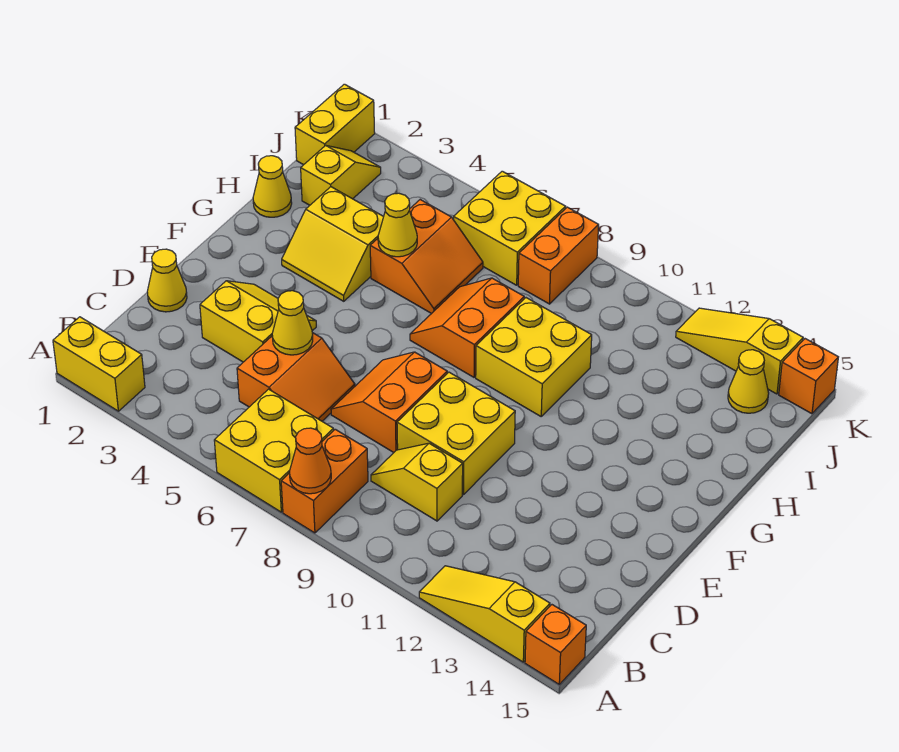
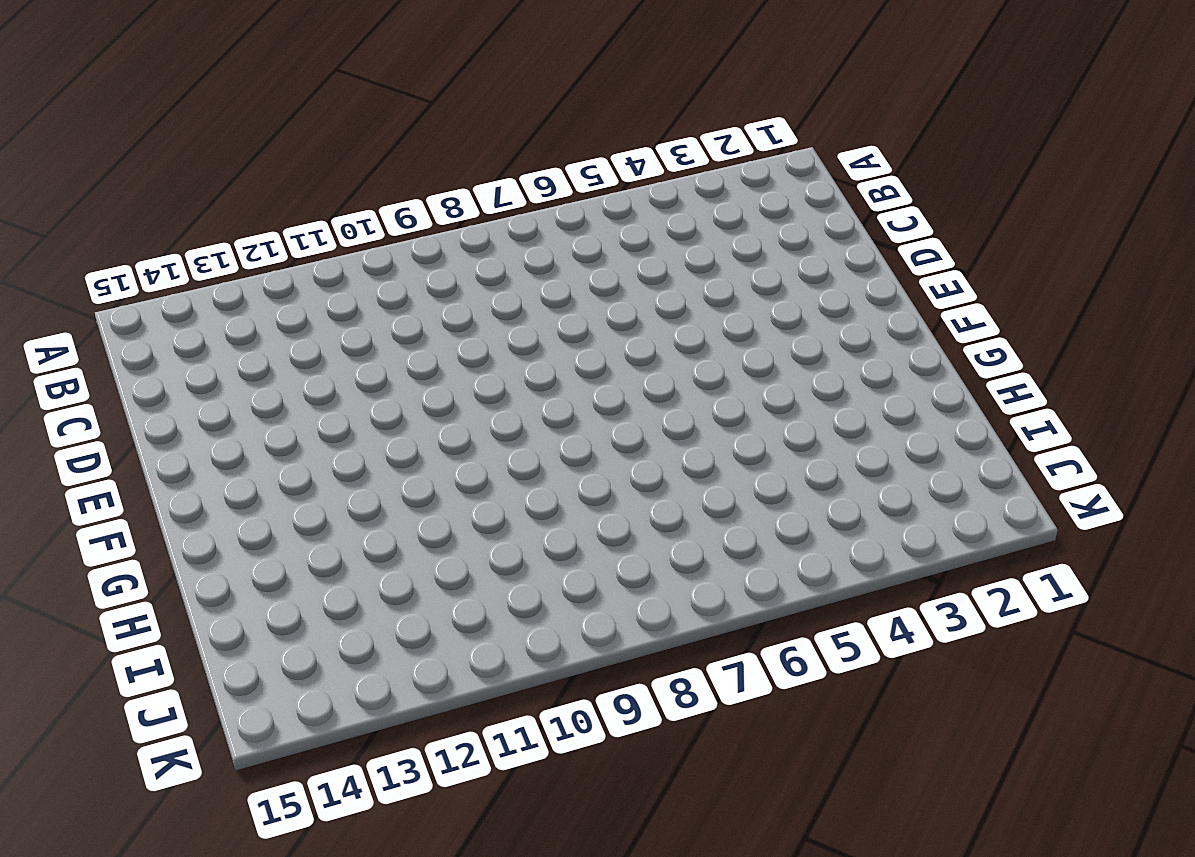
none -> yellow brick A1:A2 level 1
none -> yellow brick A6:B7 level 1
none -> orange brick A8:B8 level 1

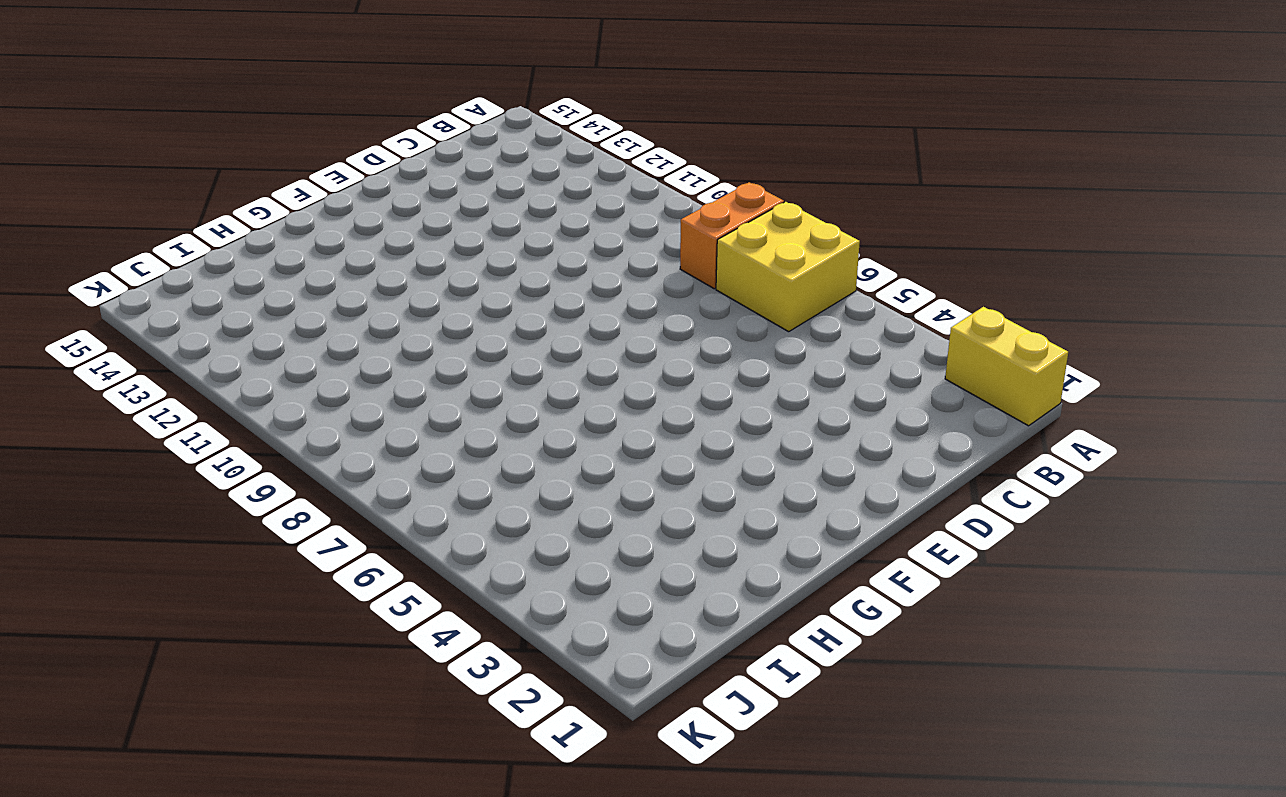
none -> yellow slope A12:A14 level 1 top 14
none -> orange brick A15 level 1
none -> orange slope C5:D6 level 1 top 5

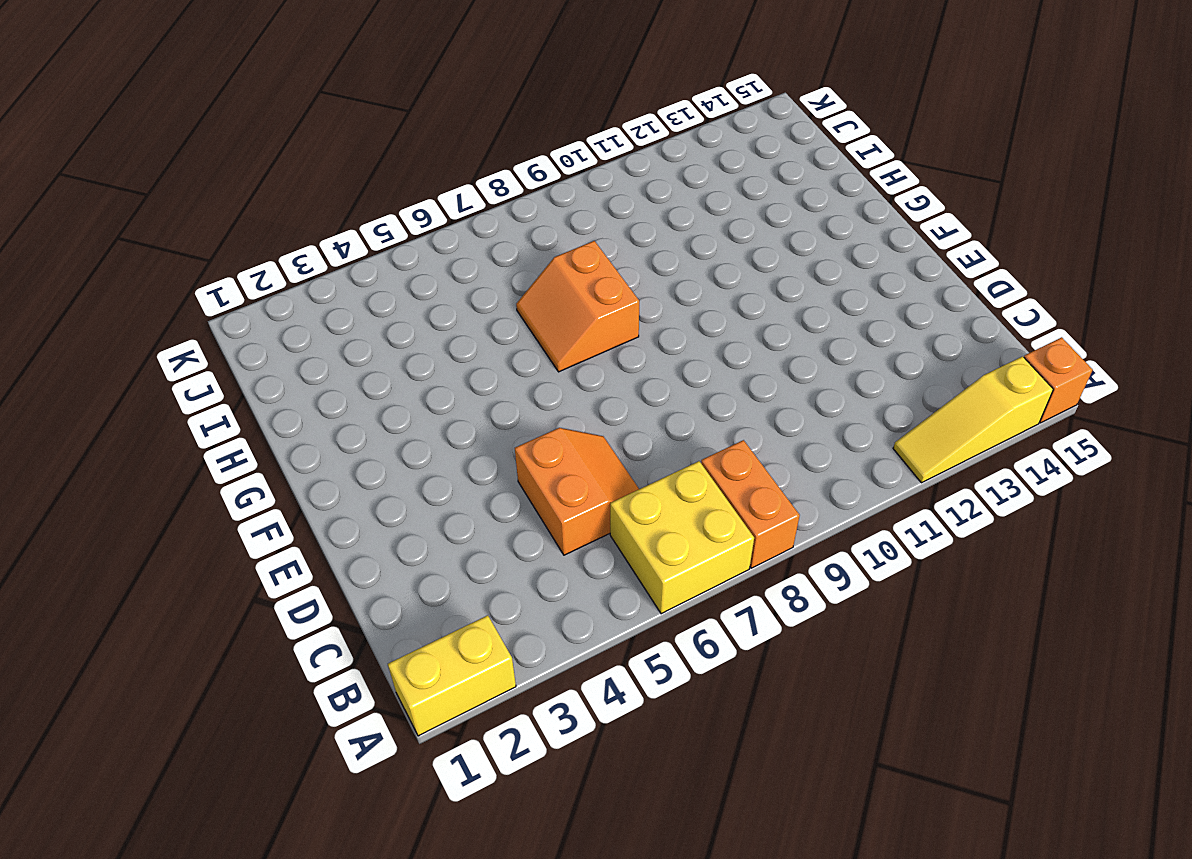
none -> yellow slope C9:C10 level 1 top 10
none -> yellow cone D1 level 1
none -> yellow slope D3:E4 level 1 top D

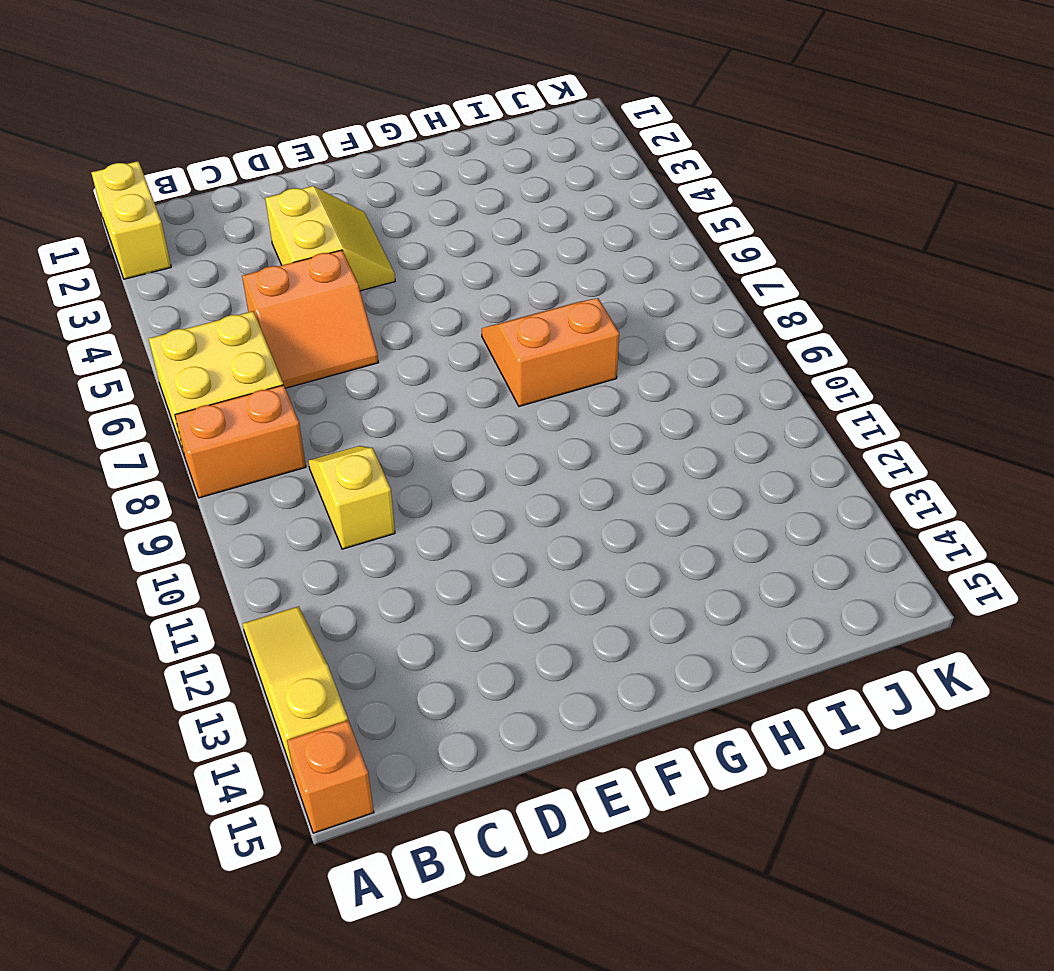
none -> yellow cone D1 level 1
none -> orange slope D7:E8 level 1 top 8
none -> yellow brick D9:E10 level 1

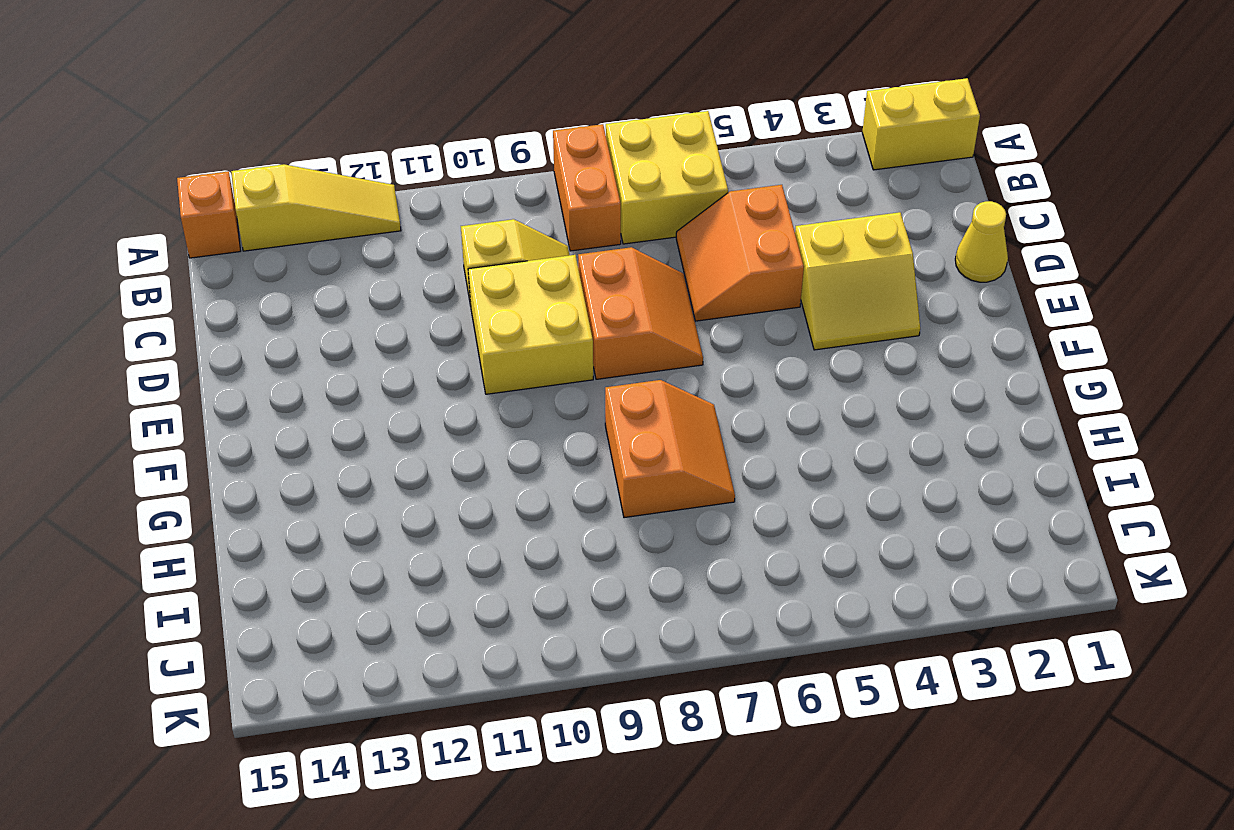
none -> yellow slope G3:H4 level 1 top H
none -> yellow brick G9:H10 level 1
none -> yellow cone H1 level 1

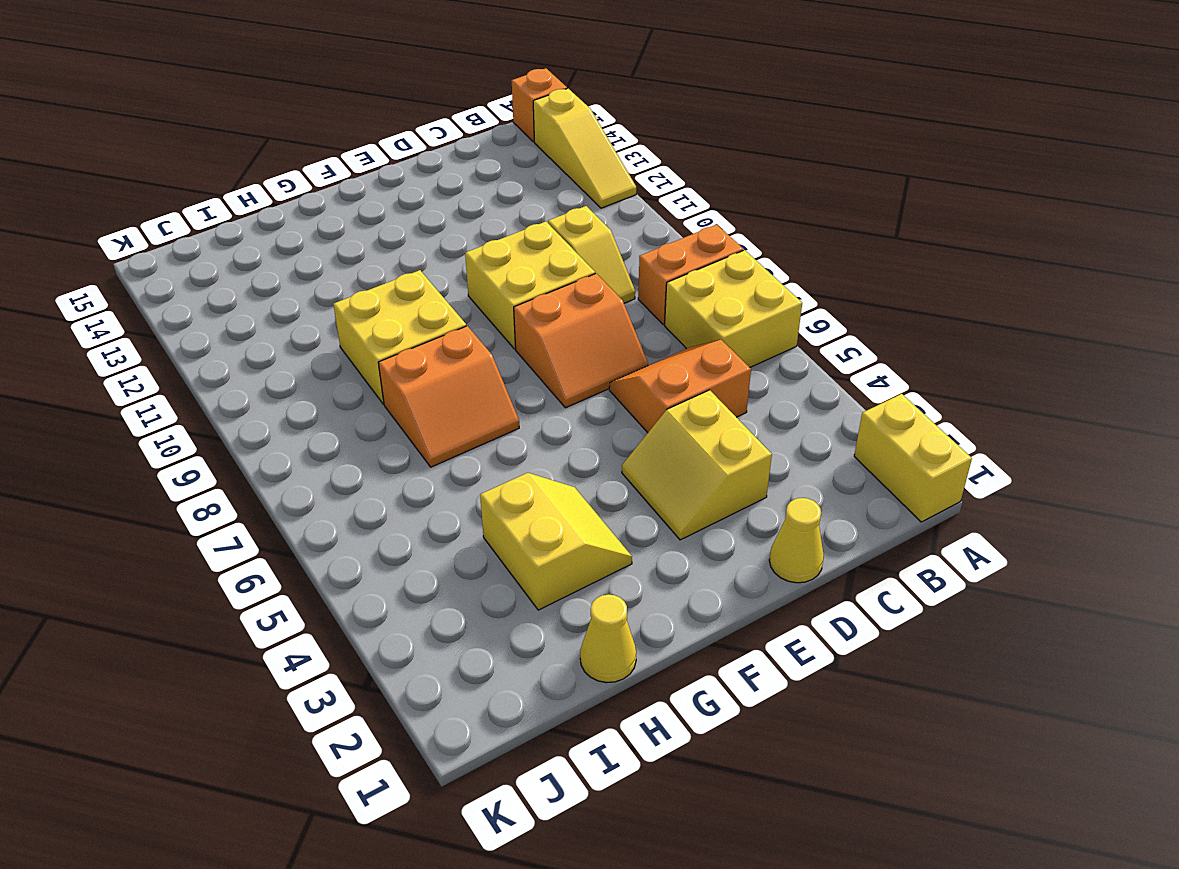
none -> orange slope H5:I6 level 1 top 5
none -> yellow slope I2:J2 level 1 top I
none -> yellow brick J1:K1 level 1

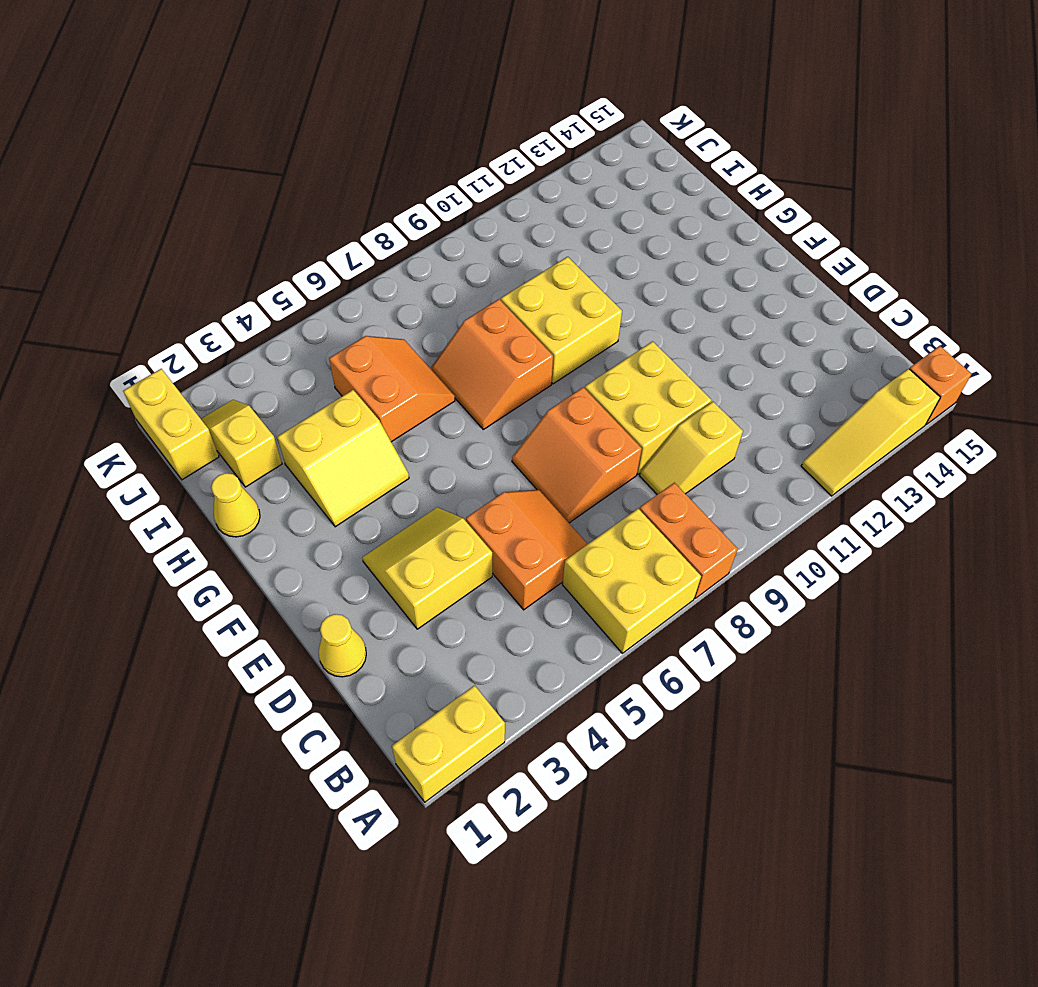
none -> yellow brick J6:K7 level 1
none -> orange brick J8:K8 level 1
none -> yellow cone J14 level 1

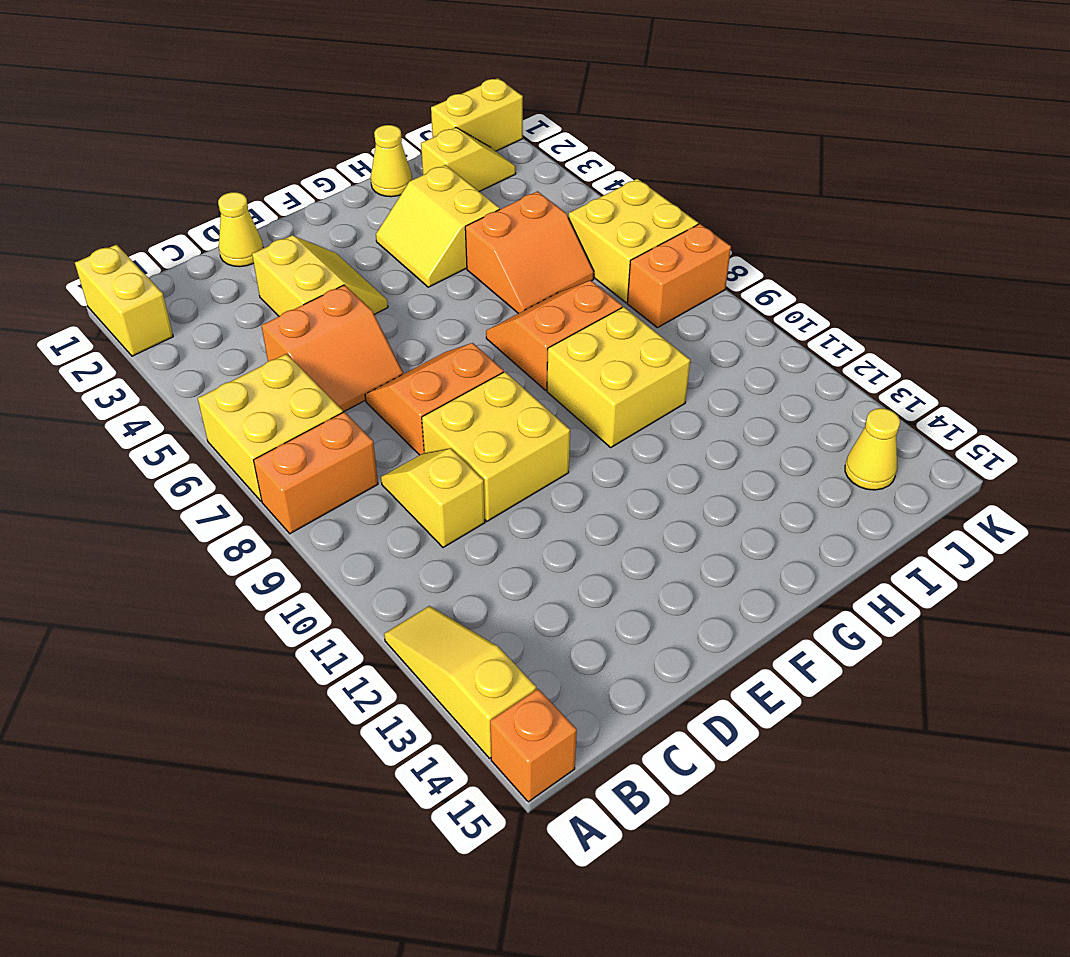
none -> yellow slope K12:K14 level 1 top 14
none -> orange brick K15 level 1
none -> orange cone A8 level 2

